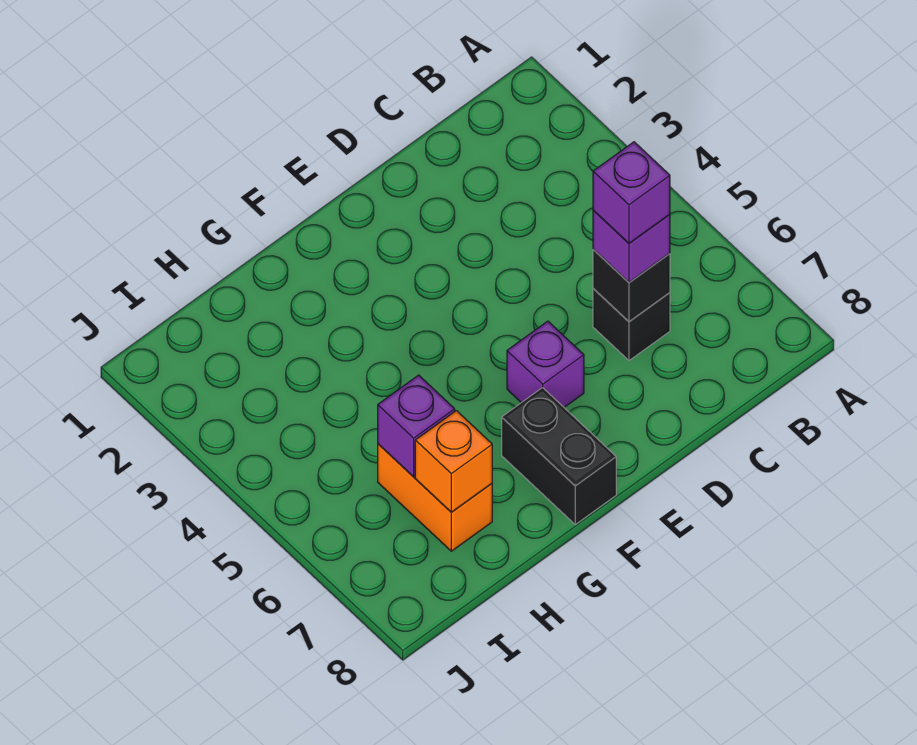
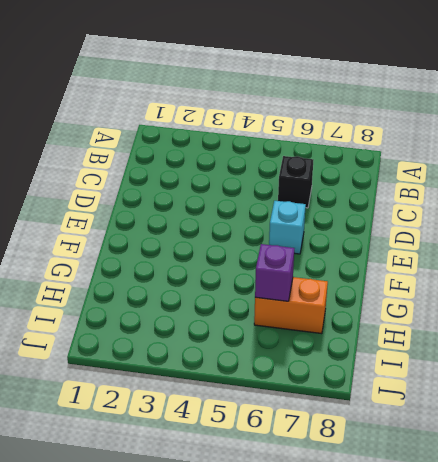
cyan brick E6 level 1 -> purple brick E6 level 1
none -> black brick F7:F8 level 1
none -> black brick C6 level 2

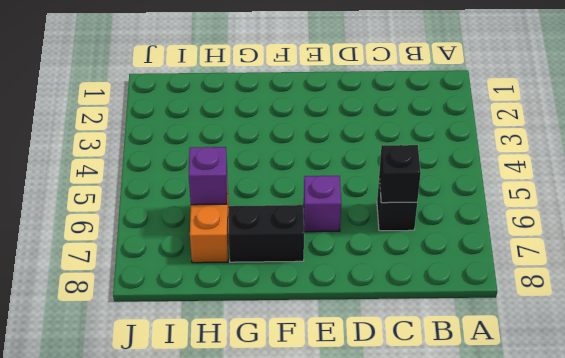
black brick F7:G7 level 1 -> black brick F7:F8 level 1
none -> orange brick H7 level 2
none -> purple brick C6 level 3

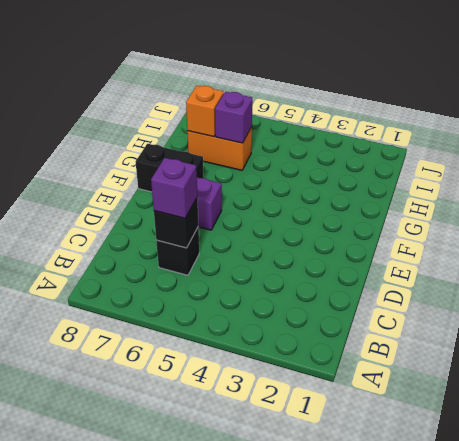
none -> purple brick C6 level 4

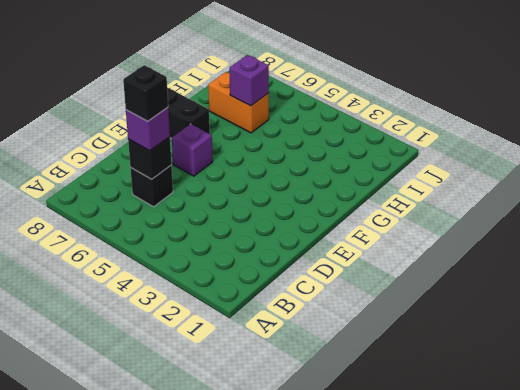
black brick C6 level 4 -> purple brick C6 level 4
none -> orange brick H7 level 2

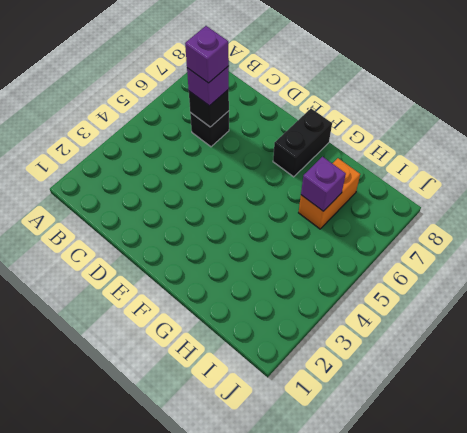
none -> purple brick E6 level 1
none -> orange brick H7 level 2

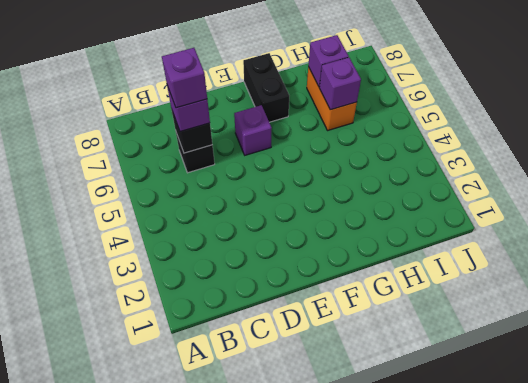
purple brick H7 level 2 -> orange brick H7 level 2

